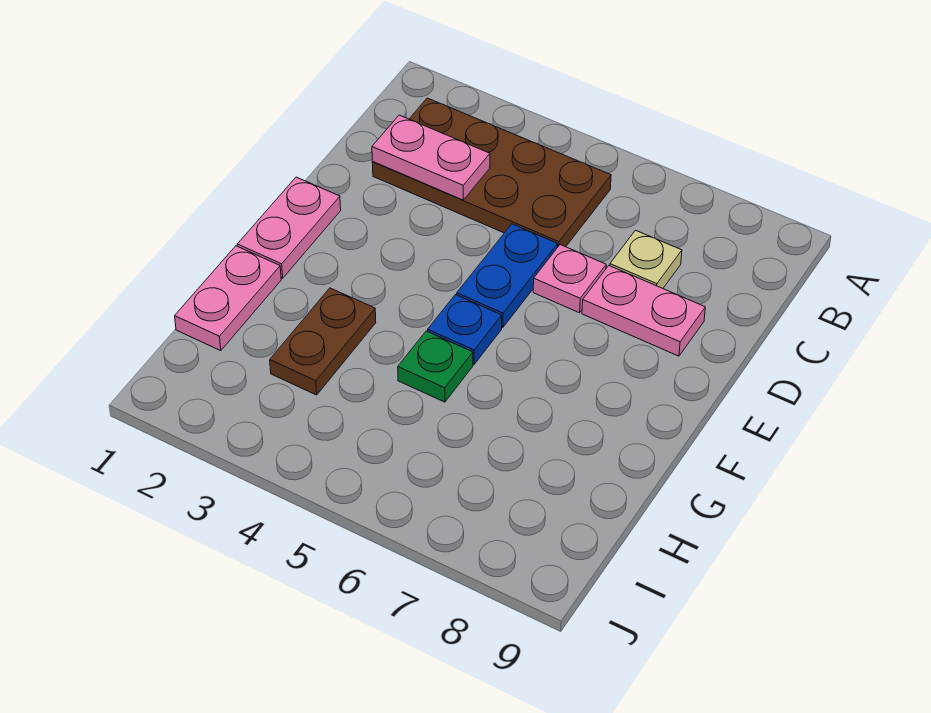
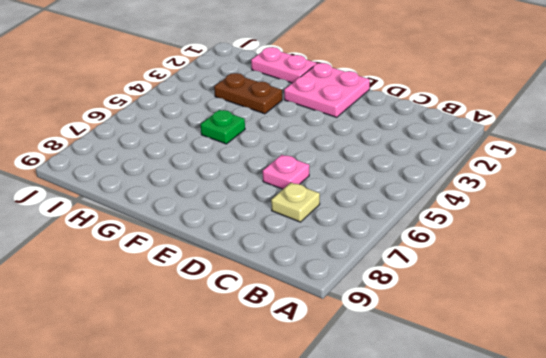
pink plate E1:F2 level 1 -> pink plate E1:F1 level 1
none -> brown plate B2:C5 level 1
none -> blue plate D5:E5 level 1

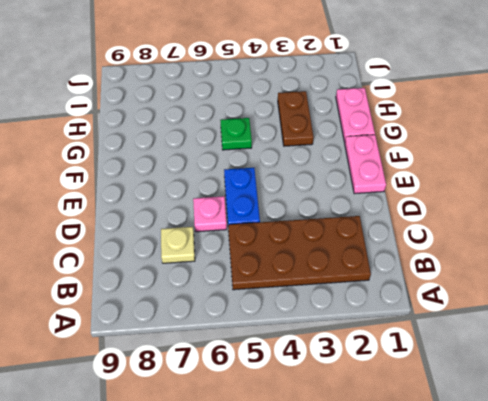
none -> pink plate D7:D8 level 1
none -> blue plate F5 level 1

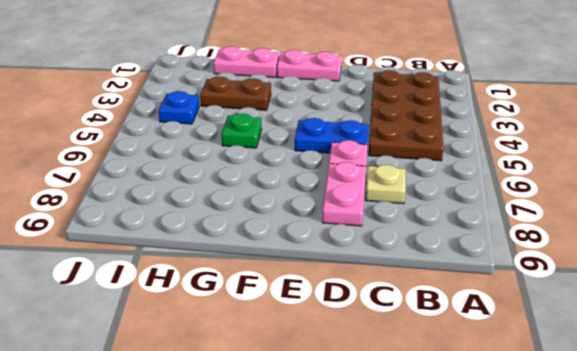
blue plate I4 level 1 -> blue plate F5 level 1
none -> pink plate C2:C3 level 2

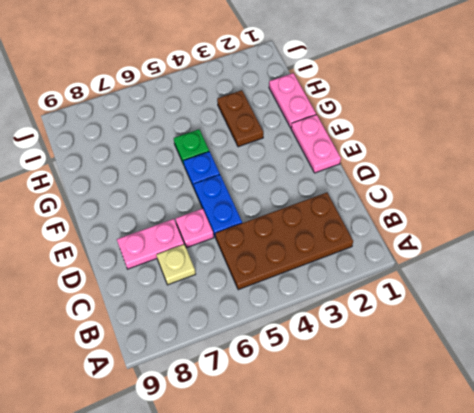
none -> pink plate C2:C3 level 2

